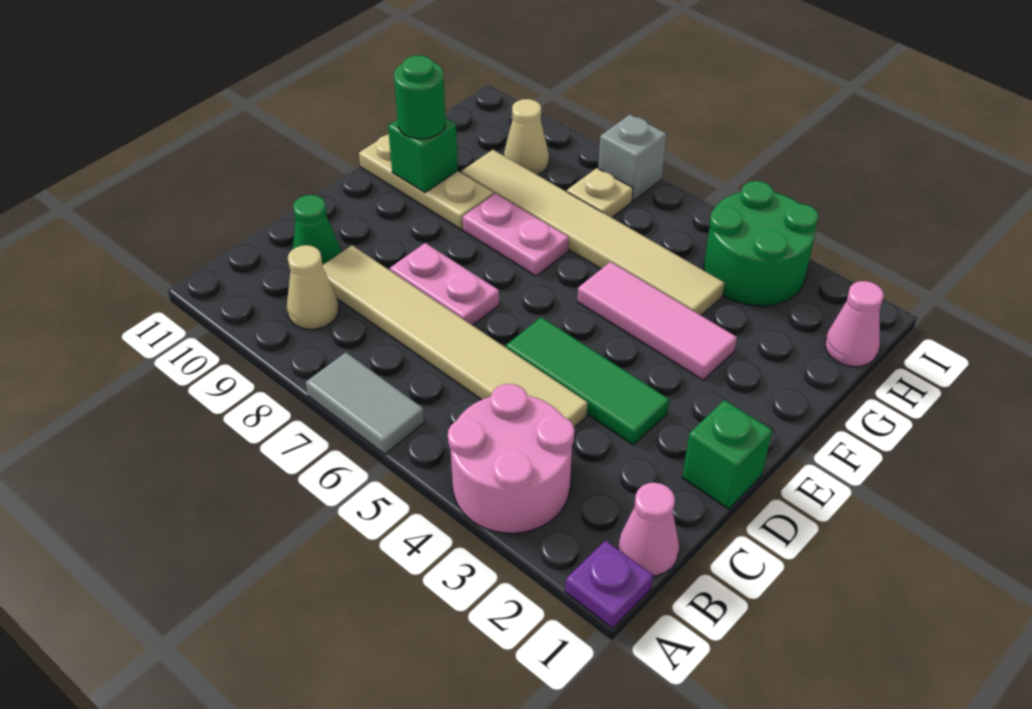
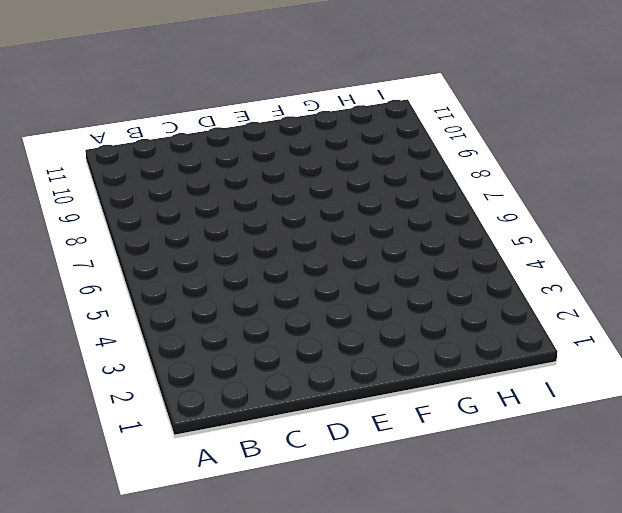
none -> purple plate A1 level 1
none -> pink round brick A3:B4 level 1
none -> grey tile A6:A7 level 1

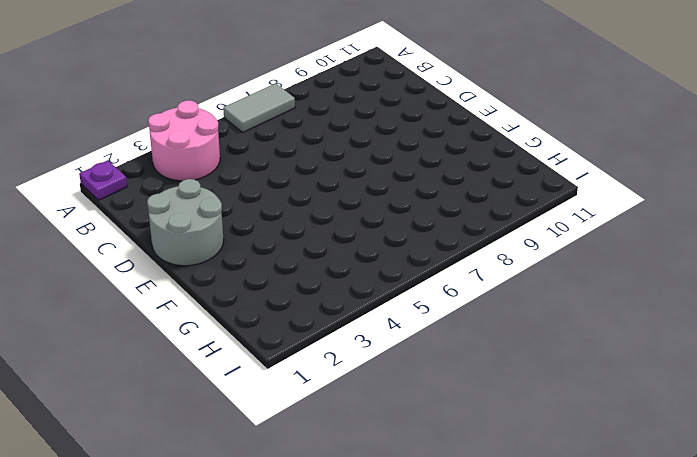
grey round brick D1:E2 level 1 -> green brick D1 level 1
none -> pink cone B1 level 1
none -> tan cone B9 level 1
none -> tan tile C4:C9 level 1

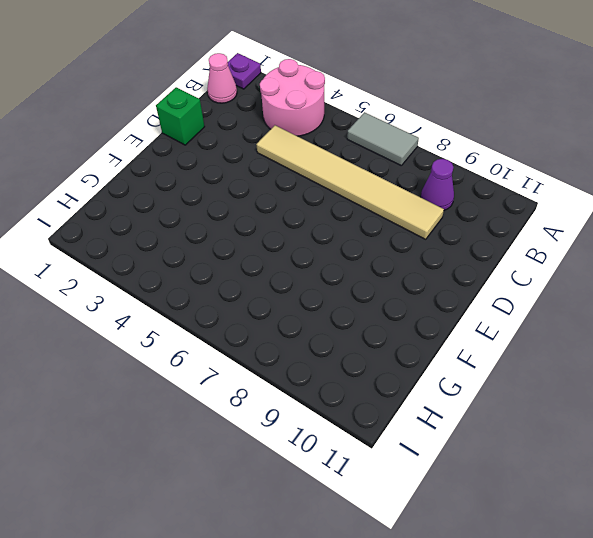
purple cone B9 level 1 -> tan cone B9 level 1
none -> green cone C10 level 1
none -> green tile D3:D5 level 1
none -> pink plate D7:D8 level 1

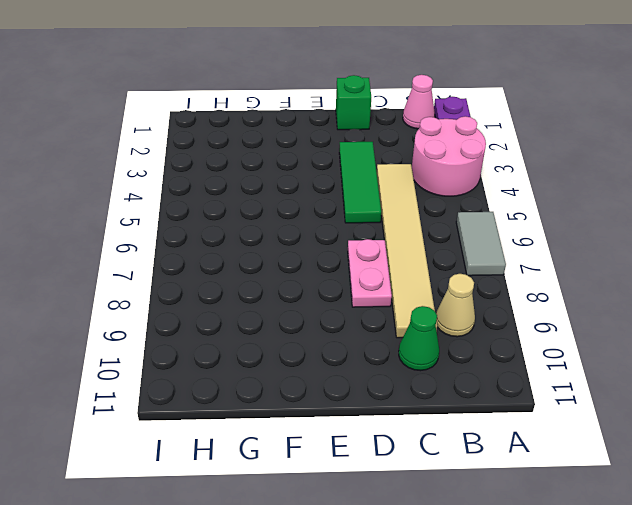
none -> pink tile F3:F5 level 1
none -> pink plate F7:F8 level 1
none -> tan plate F9:F11 level 1

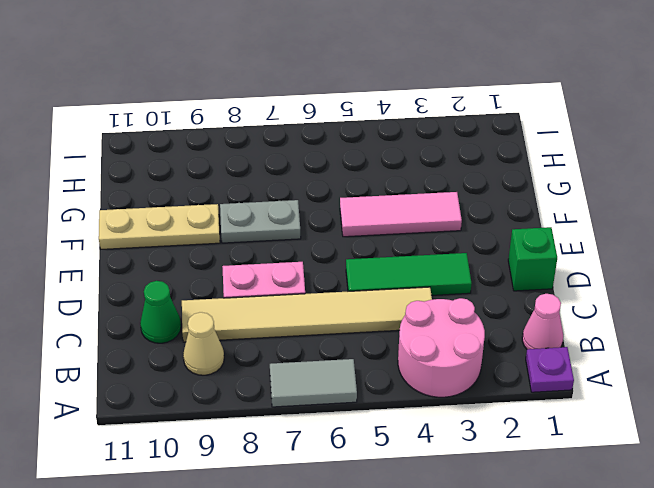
grey plate F7:F8 level 1 -> pink plate F7:F8 level 1
none -> tan tile G4:G9 level 1
none -> pink cone H1 level 1
none -> green round brick H3:I4 level 1

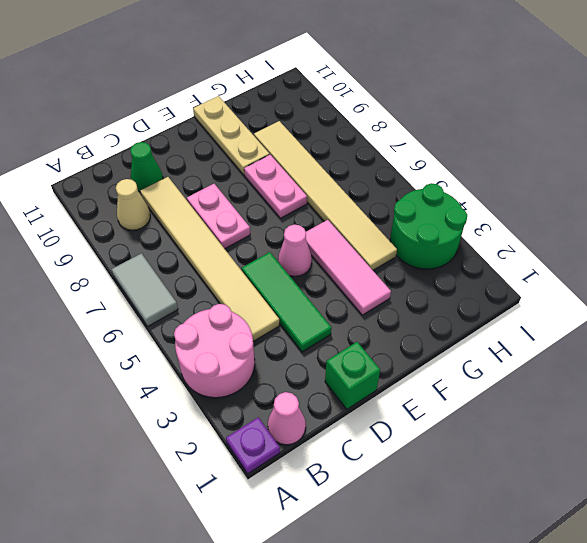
pink cone E5 level 1 -> pink cone H1 level 1
none -> tan plate H7 level 1
none -> tan cone H9 level 1
none -> grey brick I7 level 1

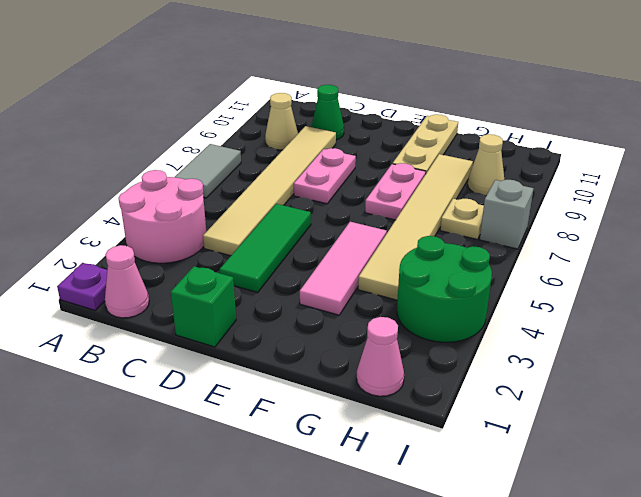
none -> green brick F10 level 2
none -> green round brick F10 level 3

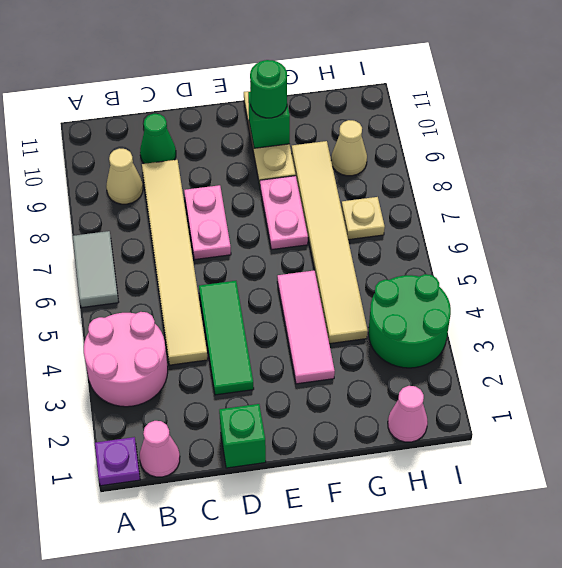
none -> grey brick I7 level 1

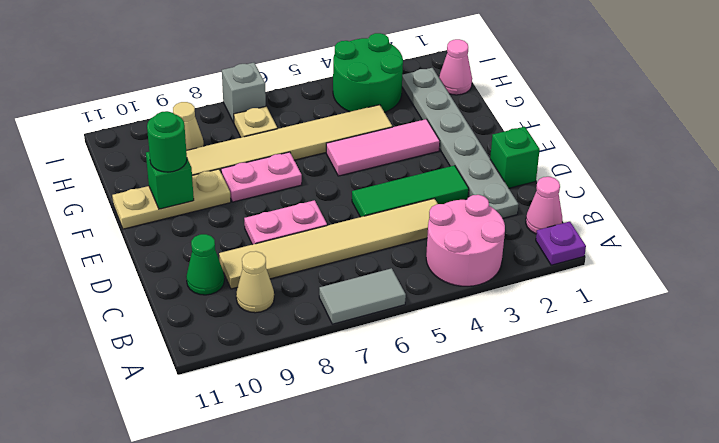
grey plate C2:H2 level 1 -> none

